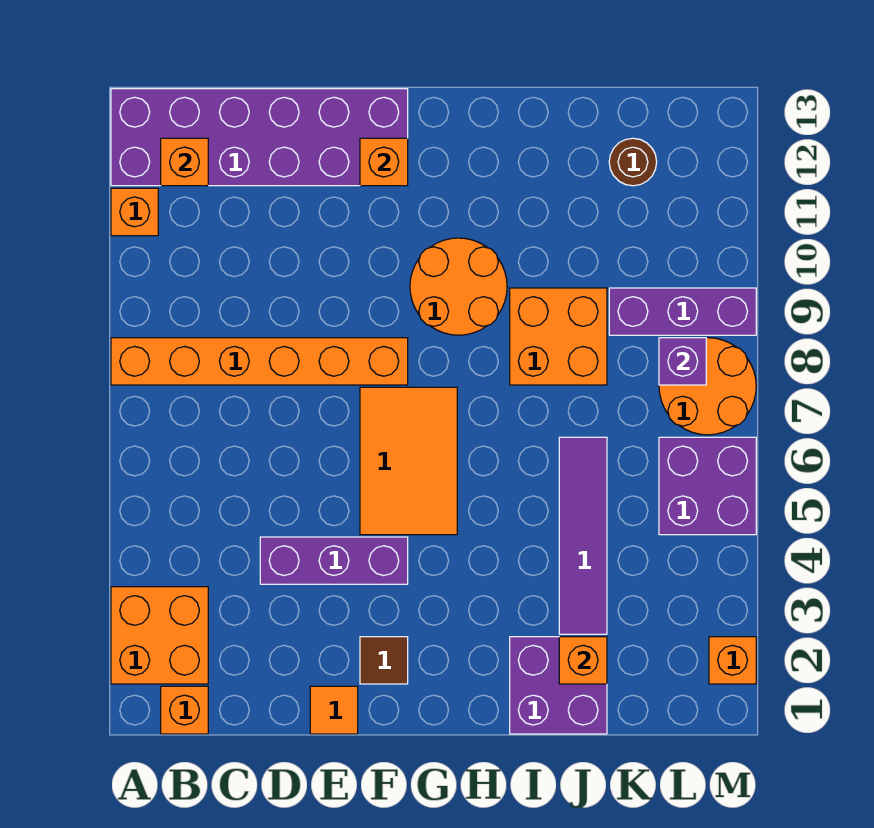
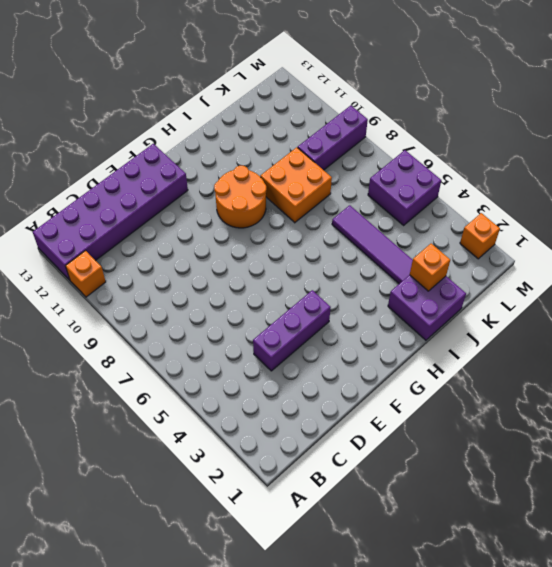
none -> orange brick A2:B3 level 1
none -> orange brick A8:F8 level 1
none -> orange brick B1 level 1

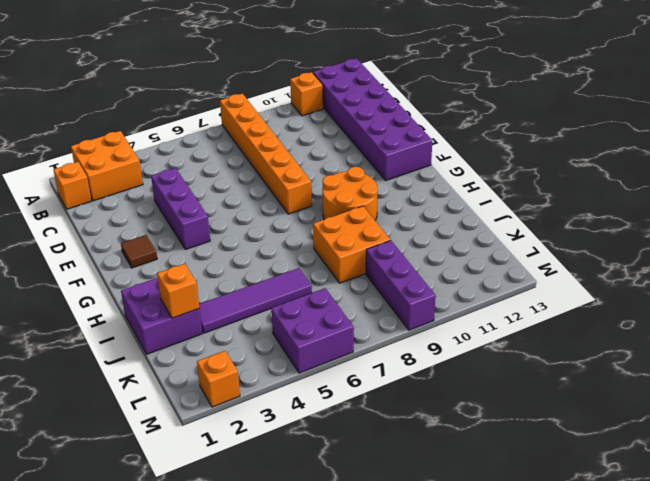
none -> orange tile E1 level 1
none -> orange tile F5:G7 level 1
none -> brown round brick K12 level 1

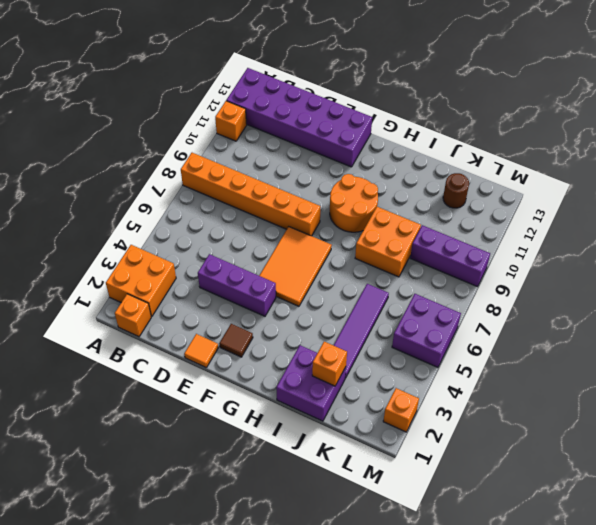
none -> orange round brick L7:M8 level 1
none -> orange brick B12 level 2
none -> orange brick F12 level 2

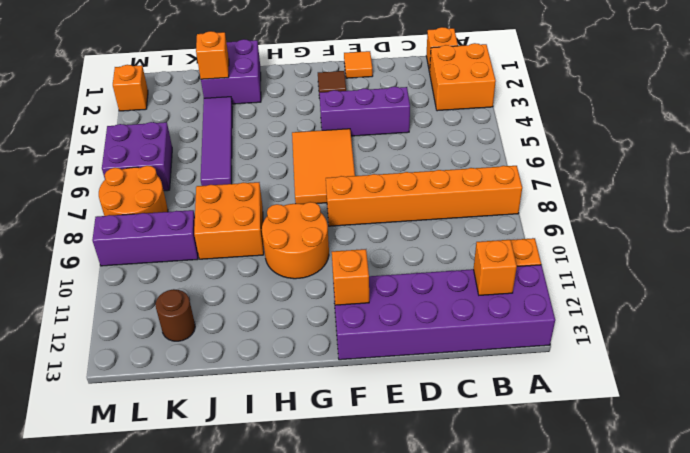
none -> purple brick L8 level 2

